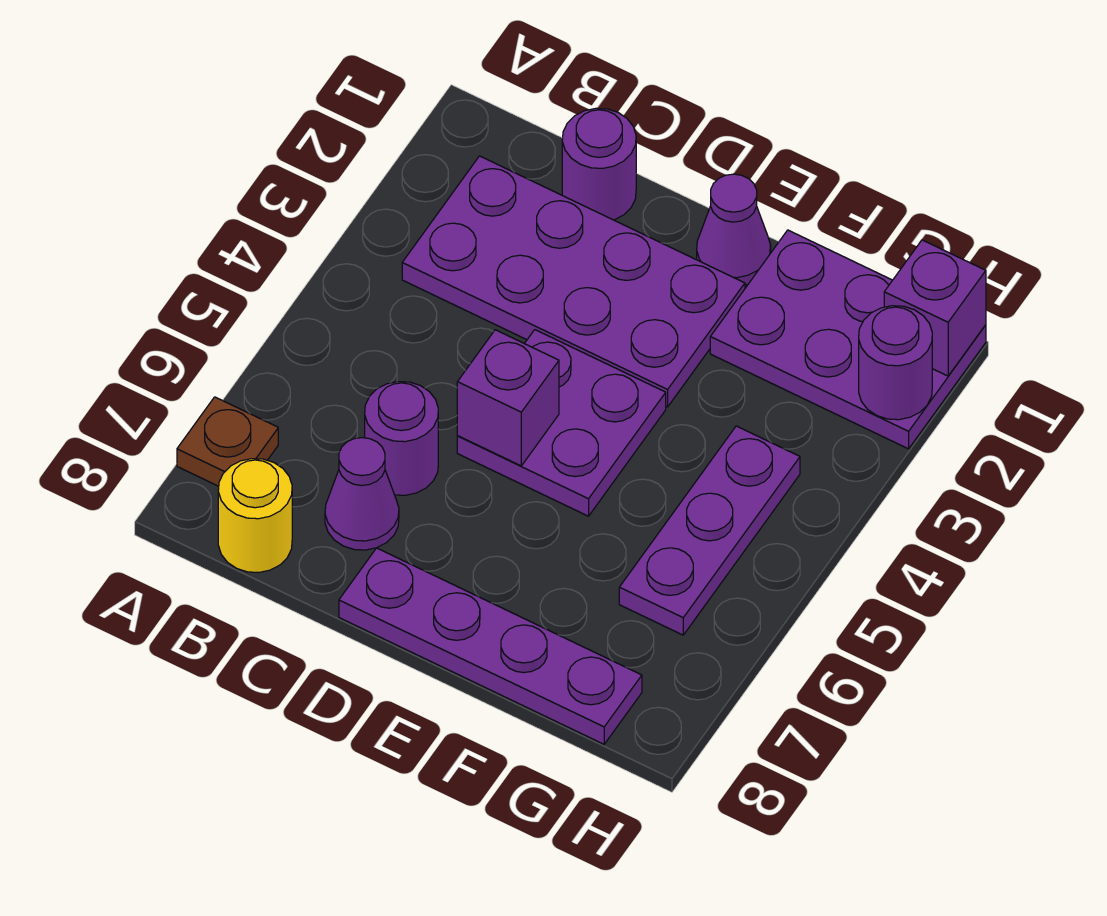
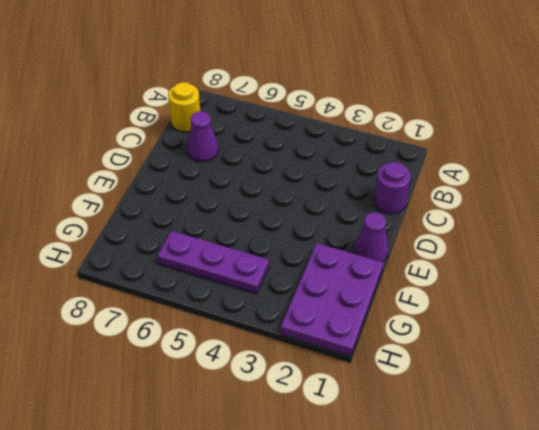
none -> brown plate A7 level 1
none -> purple plate B2:E3 level 1
none -> purple round brick C6 level 1

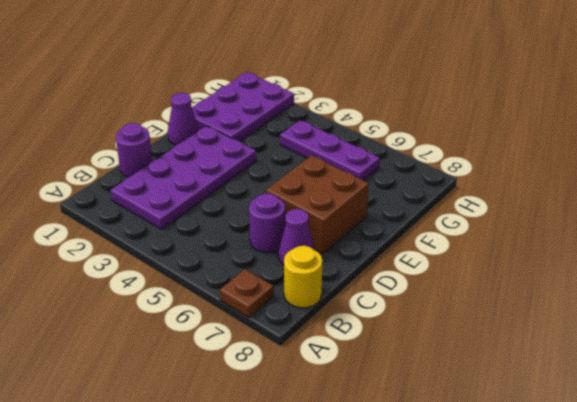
brown brick D6:E7 level 1 -> none
none -> purple plate D4:E5 level 1
none -> purple plate D8:G8 level 1
none -> purple brick D5 level 2

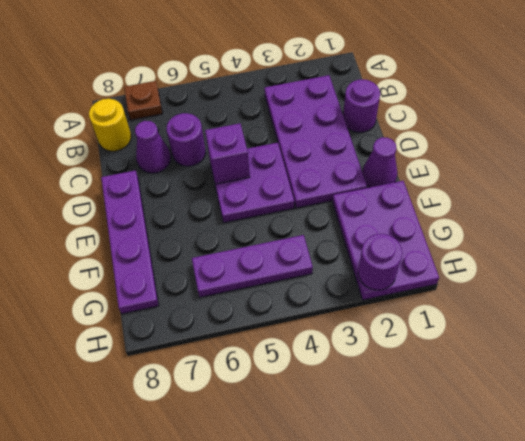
none -> purple brick H1 level 2

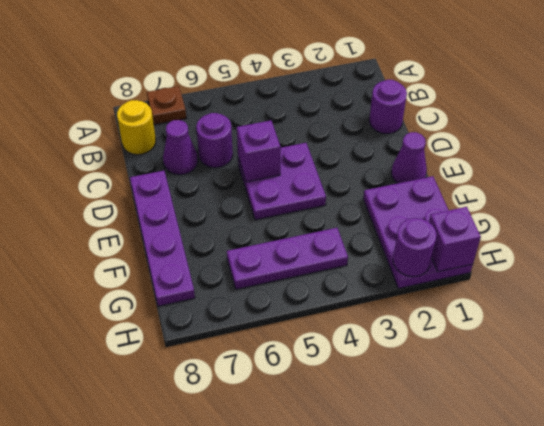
none -> purple plate B2:E3 level 1

